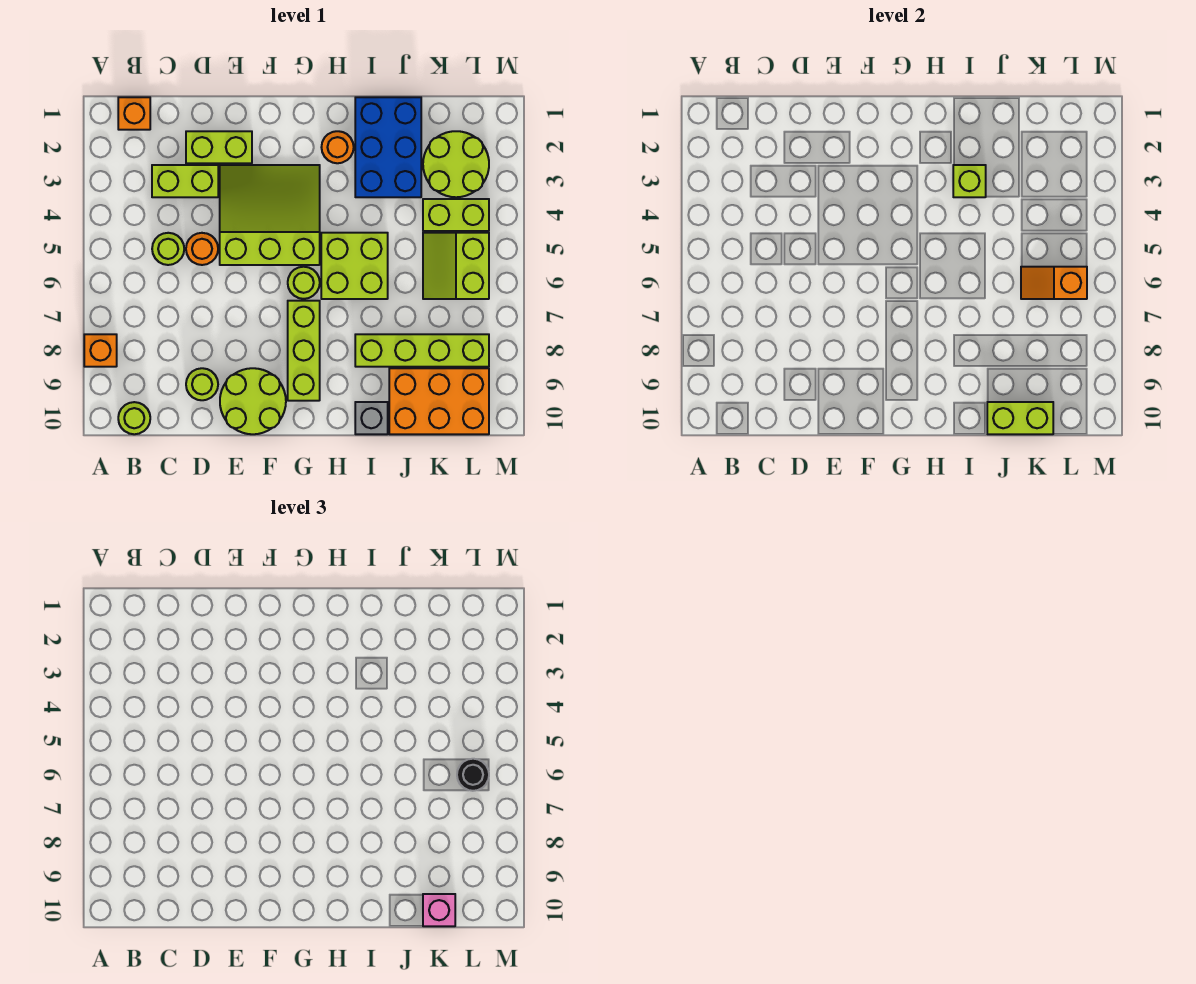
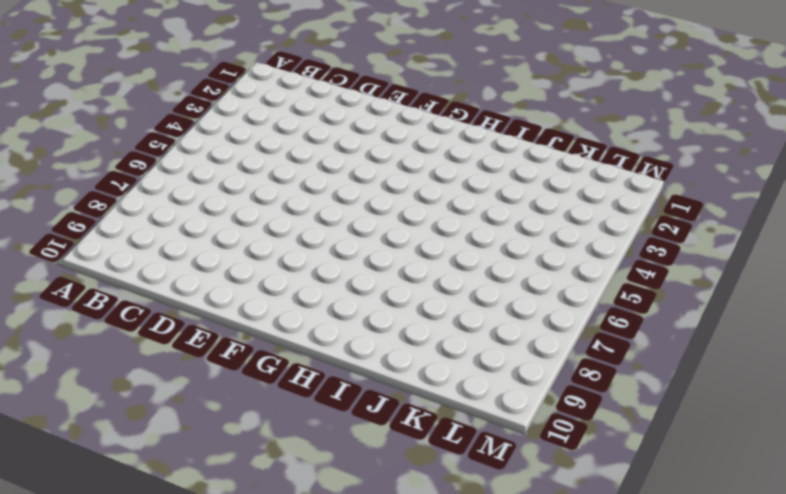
none -> orange brick A8 level 1
none -> orange brick B1 level 1
none -> lime round brick B10 level 1

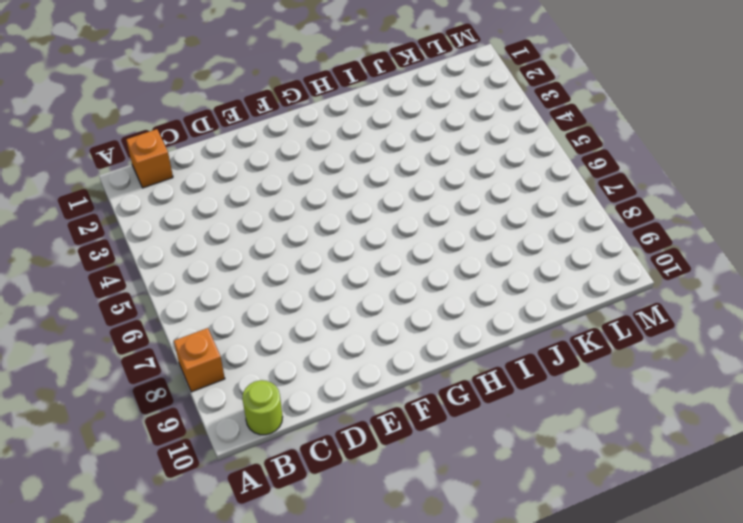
none -> lime brick C3:D3 level 1
none -> lime round brick C5 level 1
none -> lime brick D2:E2 level 1

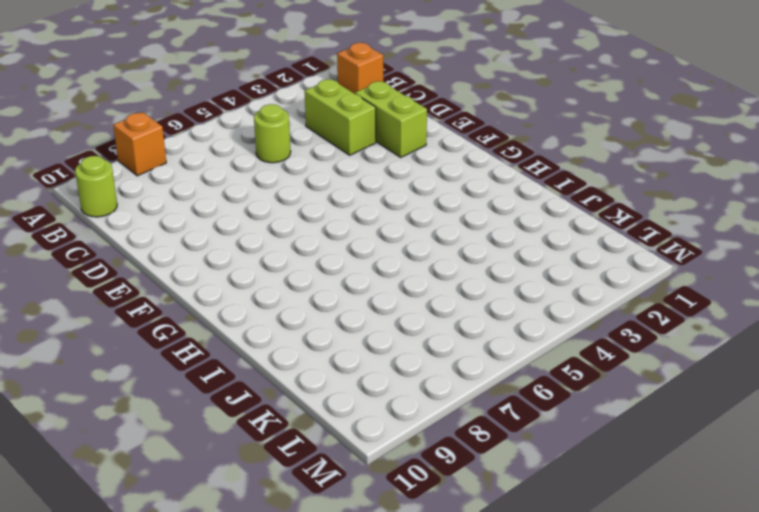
none -> orange round brick D5 level 1
none -> lime round brick D9 level 1
none -> lime slope E3:G5 level 1 top 5

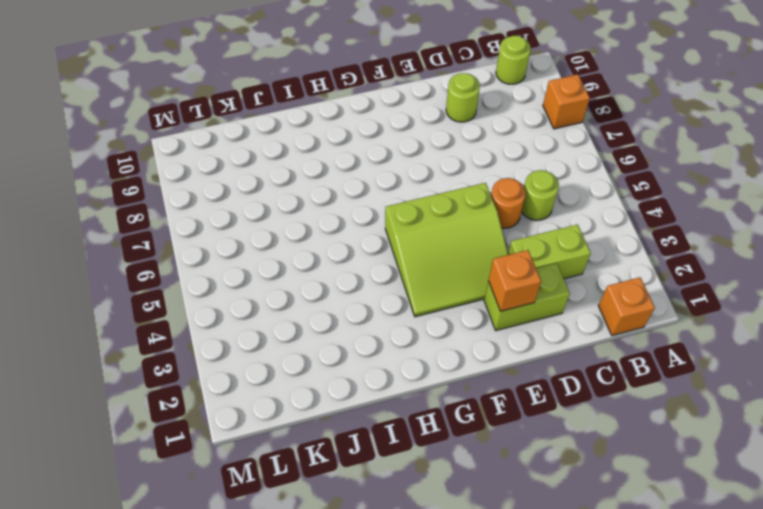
orange brick E2 level 2 -> none
none -> lime round brick E9:F10 level 1
none -> lime round brick G6 level 1
none -> lime brick G7:G9 level 1

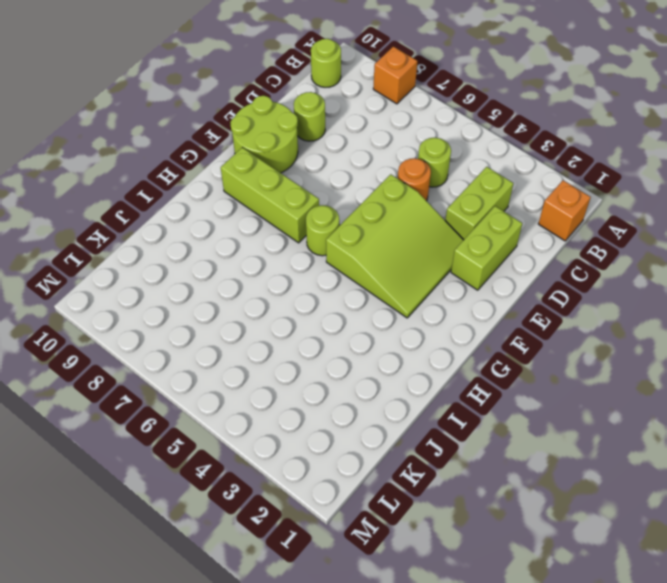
none -> orange round brick H2 level 1
none -> lime brick H5:I6 level 1
none -> blue brick I1:J3 level 1

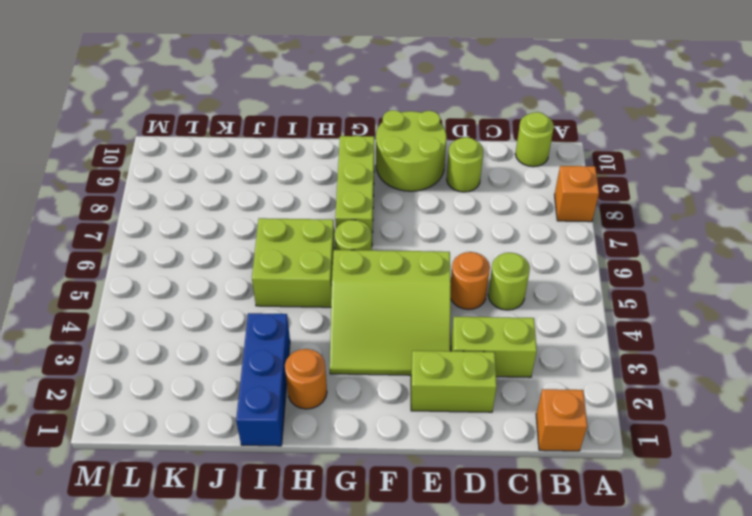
blue brick I1:I3 level 1 -> blue brick I1:J3 level 1
none -> lime brick I8:L8 level 1
none -> grey brick I10 level 1
none -> orange brick J9:L10 level 1

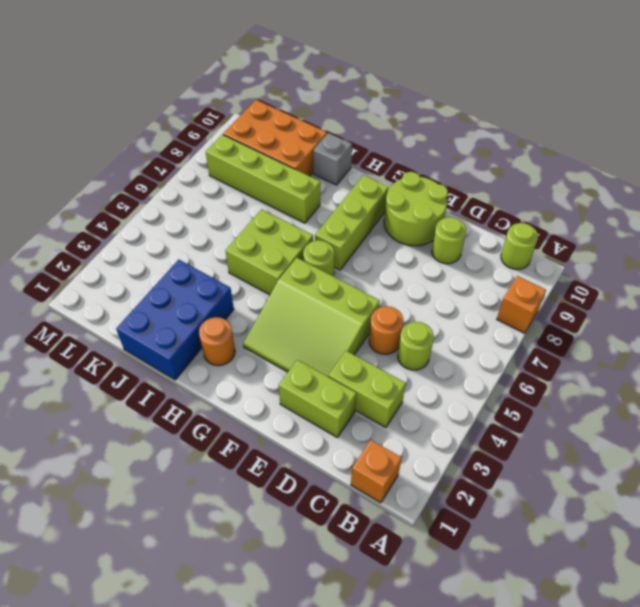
none -> lime round brick K2:L3 level 1
none -> lime brick K4:L4 level 1
none -> lime slope K5:L6 level 1 top L

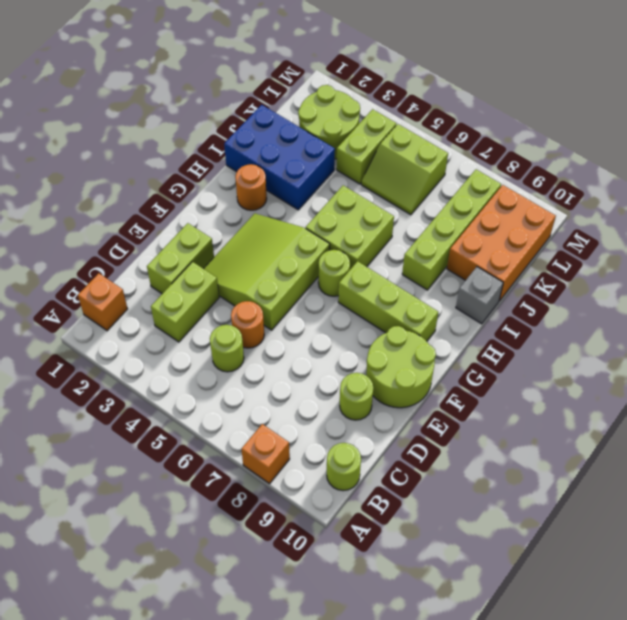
none -> lime brick I3 level 2
none -> lime brick J10:K10 level 2
none -> orange slope K6:L6 level 2 top L

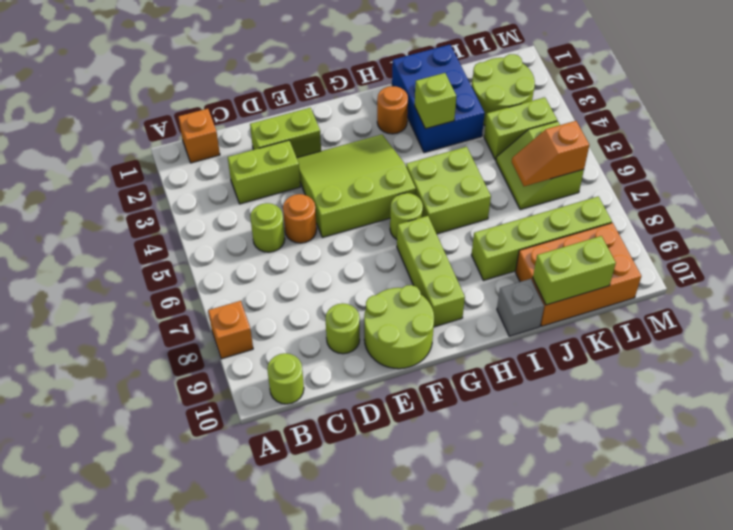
none -> pink brick K10 level 3
none -> black round brick L6 level 3

